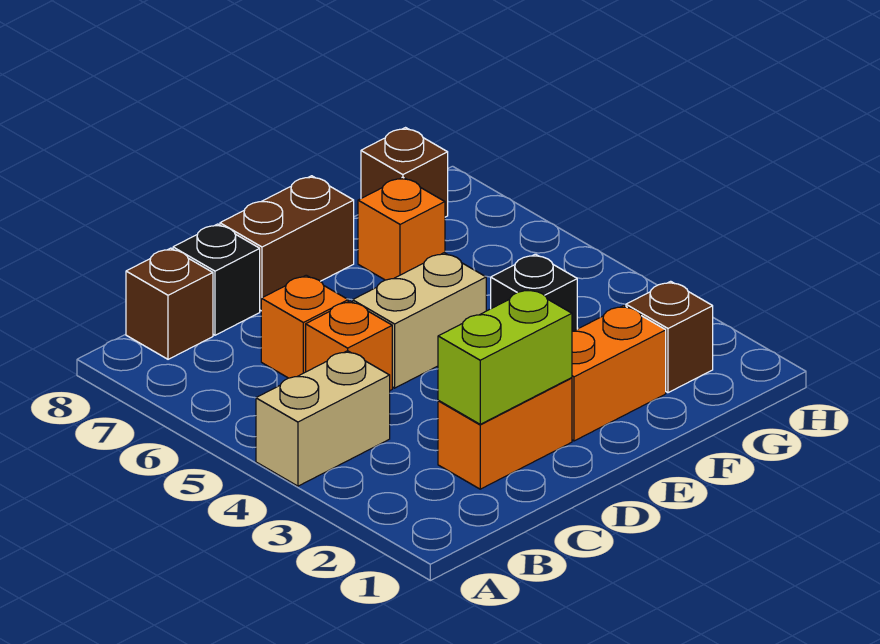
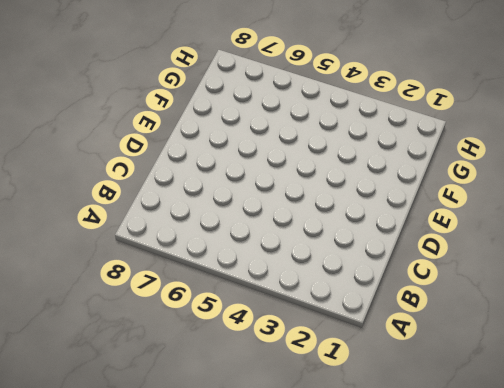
none -> tan brick A4:B4 level 1
none -> brown brick B8 level 1
none -> orange brick C2:D2 level 1

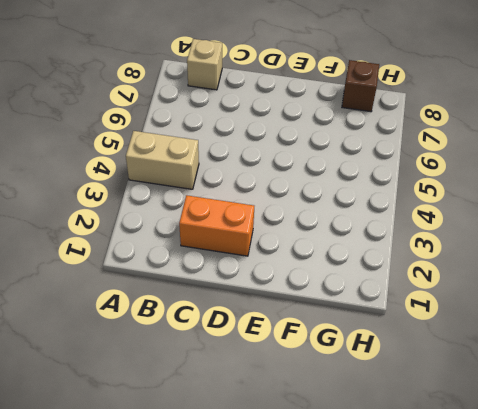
tan brick B8 level 1 -> brown brick B8 level 1
none -> orange brick C5 level 1
none -> orange brick C6 level 1
none -> black brick C8 level 1

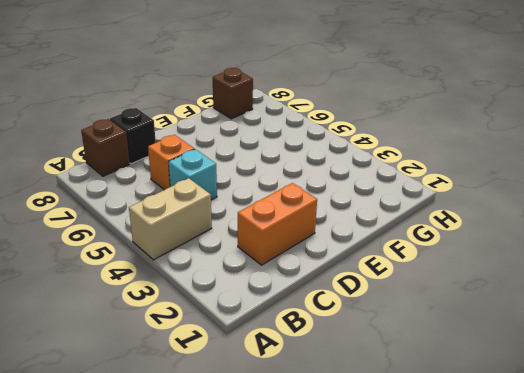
cyan brick C5 level 1 -> orange brick C5 level 1
none -> tan brick D5:E5 level 1
none -> brown brick D8:E8 level 1
none -> orange brick E2:F2 level 1

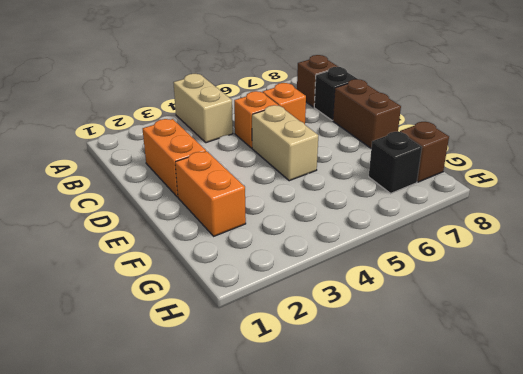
black brick G7 level 1 -> black brick F4 level 1
none -> orange brick F7 level 1
none -> brown brick G2 level 1
none -> lime brick C2:D2 level 2

